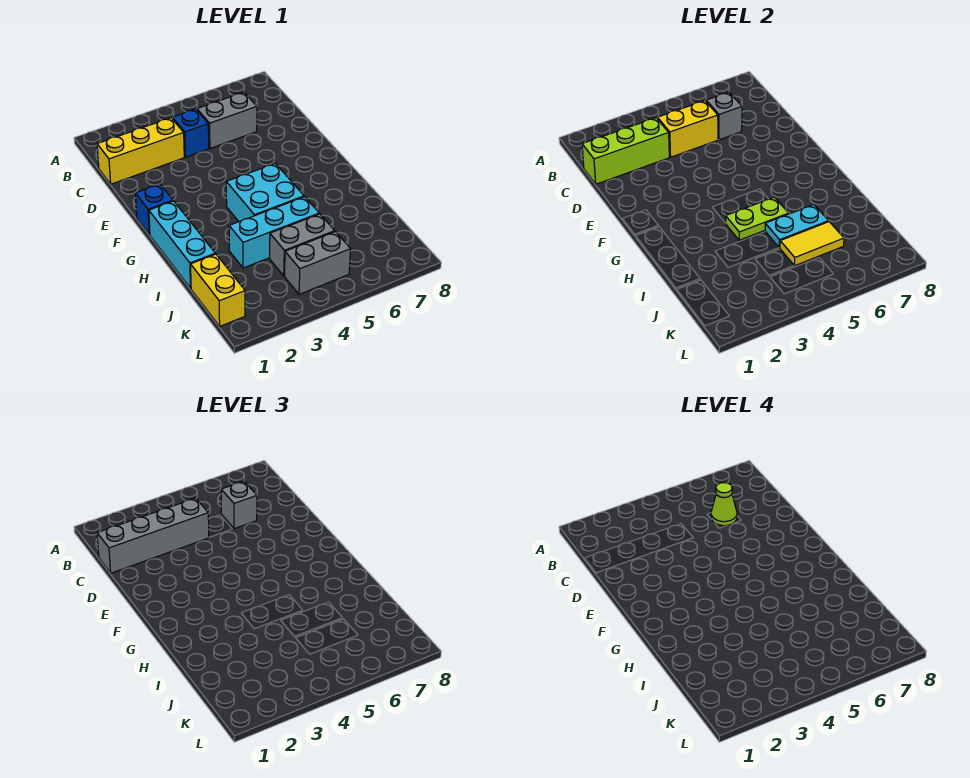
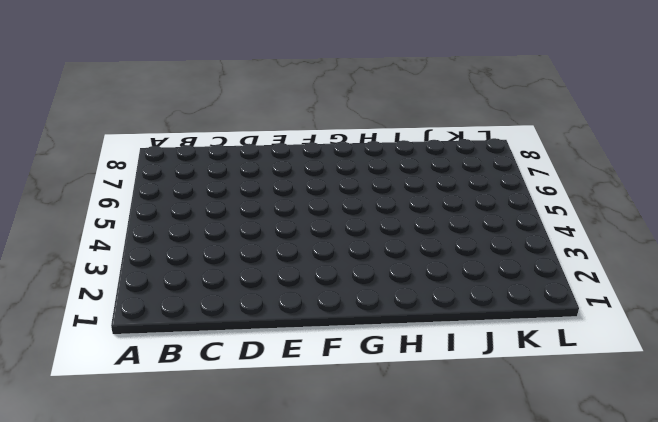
none -> yellow brick C1:C3 level 1
none -> blue brick C4 level 1
none -> grey brick C5:C6 level 1

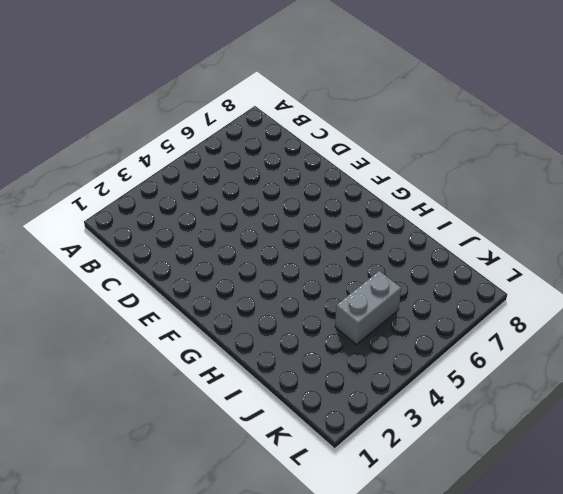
none -> yellow brick C1:C3 level 1
none -> blue brick C4 level 1
none -> grey brick C5:C6 level 1

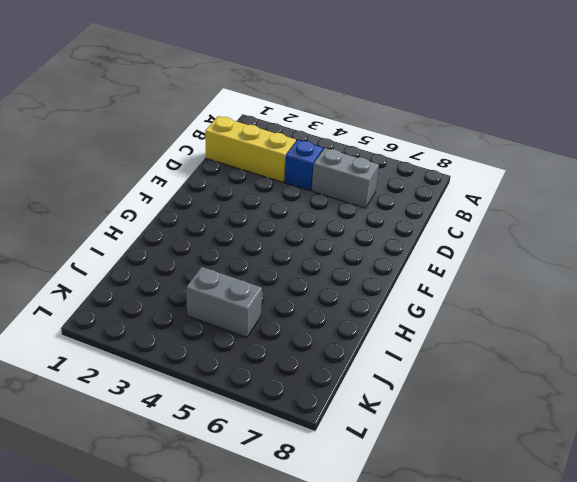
none -> blue brick F1 level 1
none -> cyan brick G1:I1 level 1
none -> cyan brick G4:H5 level 1

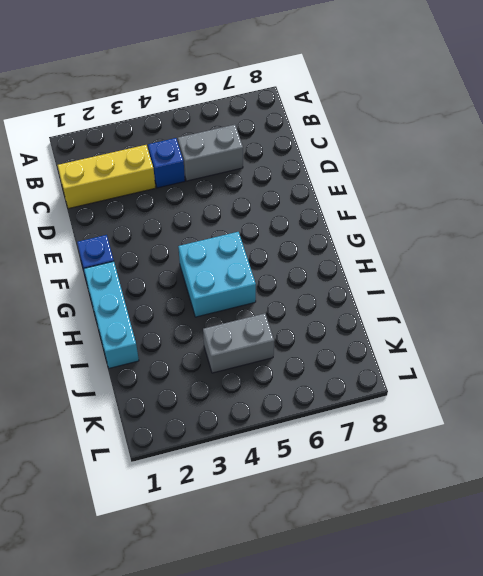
none -> cyan brick I3:I5 level 1
none -> yellow brick J1:K1 level 1
none -> grey brick K4:K5 level 1

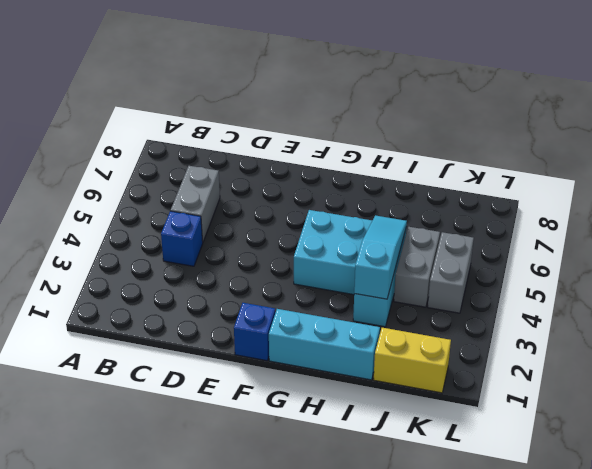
cyan slope I3:I5 level 2 top 3 -> cyan plate I5:I6 level 2
none -> yellow brick C1:C3 level 1
none -> lime brick C1:C3 level 2
none -> yellow brick C4:C5 level 2

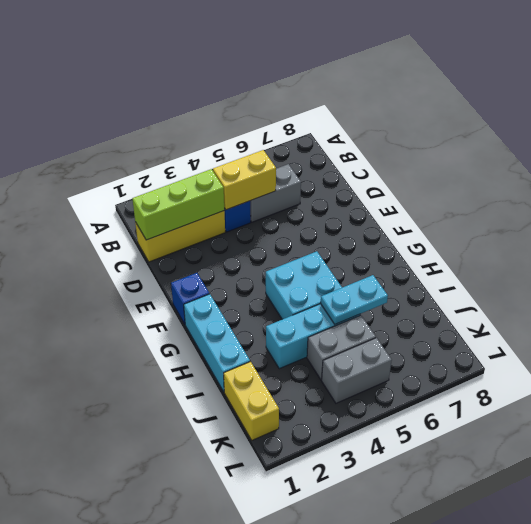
none -> grey brick C6 level 2
none -> lime plate H4:H5 level 2
none -> yellow tile J5:J6 level 2

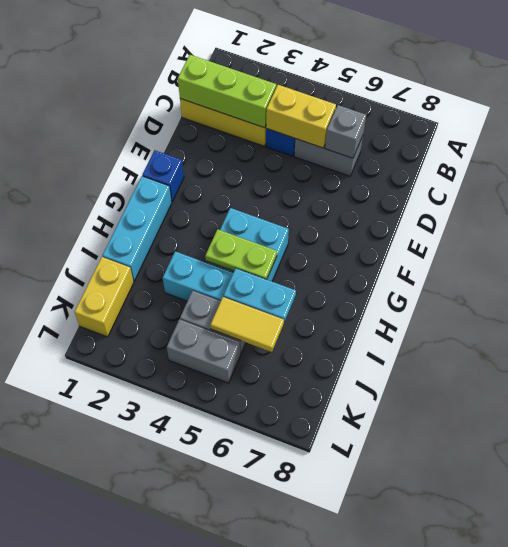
none -> grey brick C1:C4 level 3
none -> grey brick C6 level 3
none -> lime cone C6 level 4

